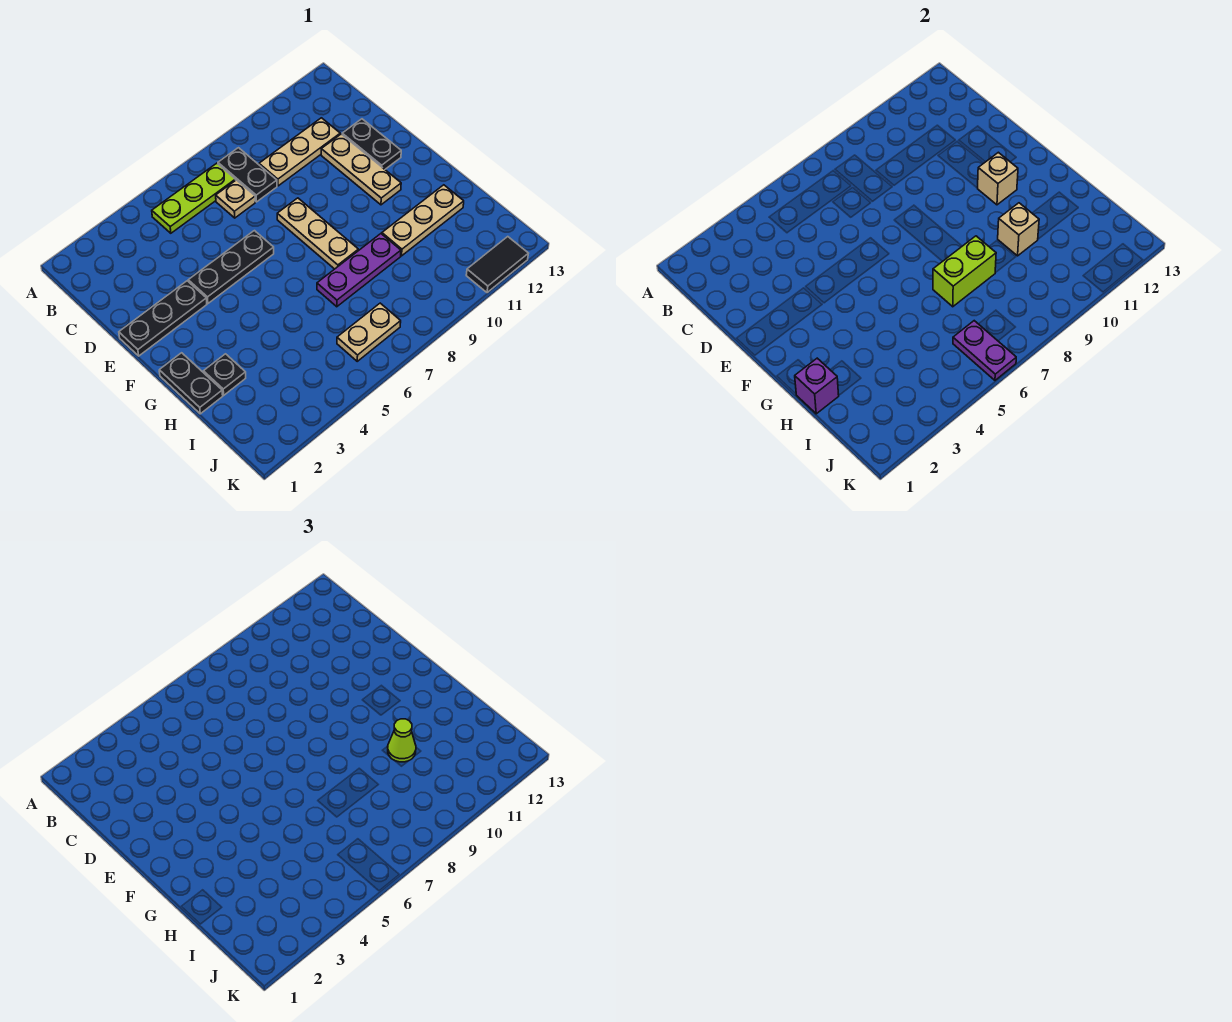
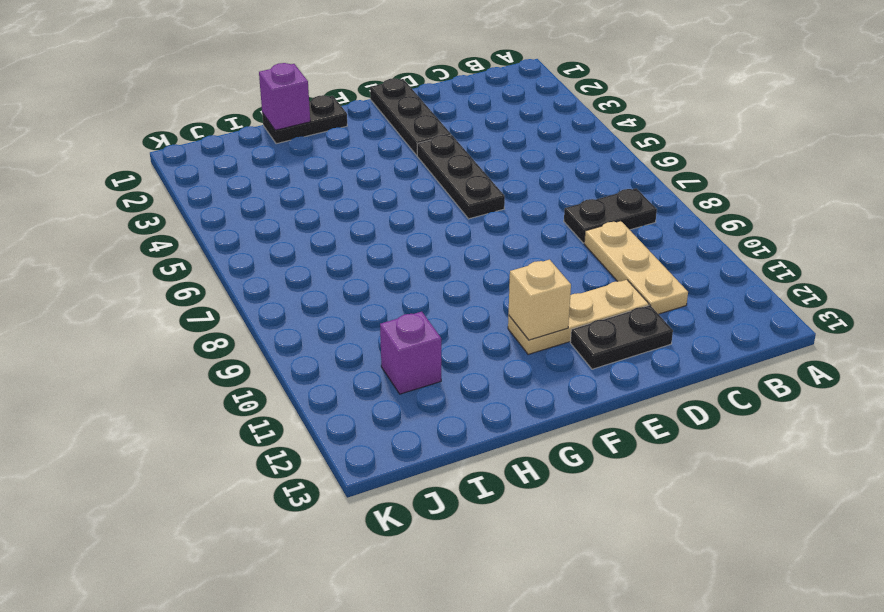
purple brick I11 level 1 -> none
none -> lime plate B5:B7 level 1
none -> tan plate C7 level 1
none -> tan plate E8:G8 level 1

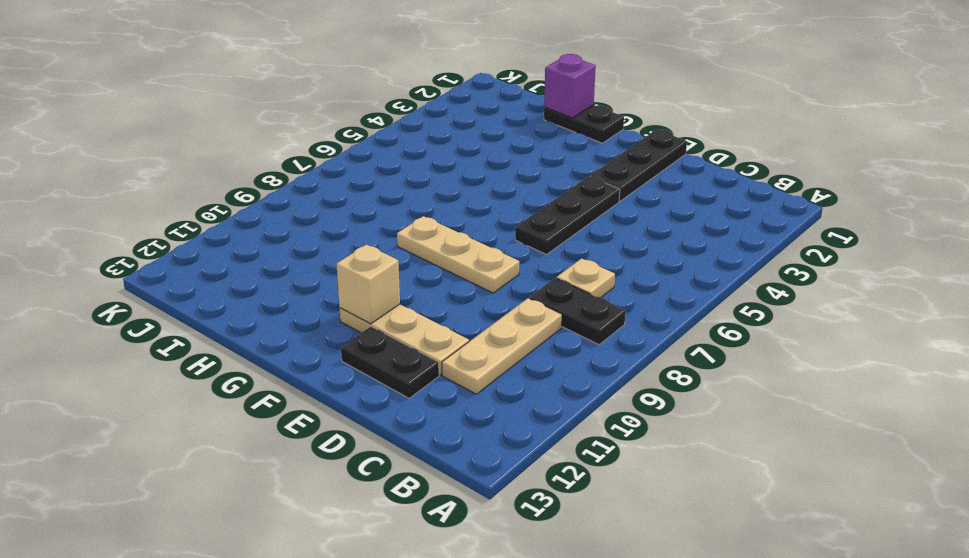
none -> lime plate B5:B7 level 1
none -> black plate H2 level 1
none -> purple plate H7:H9 level 1

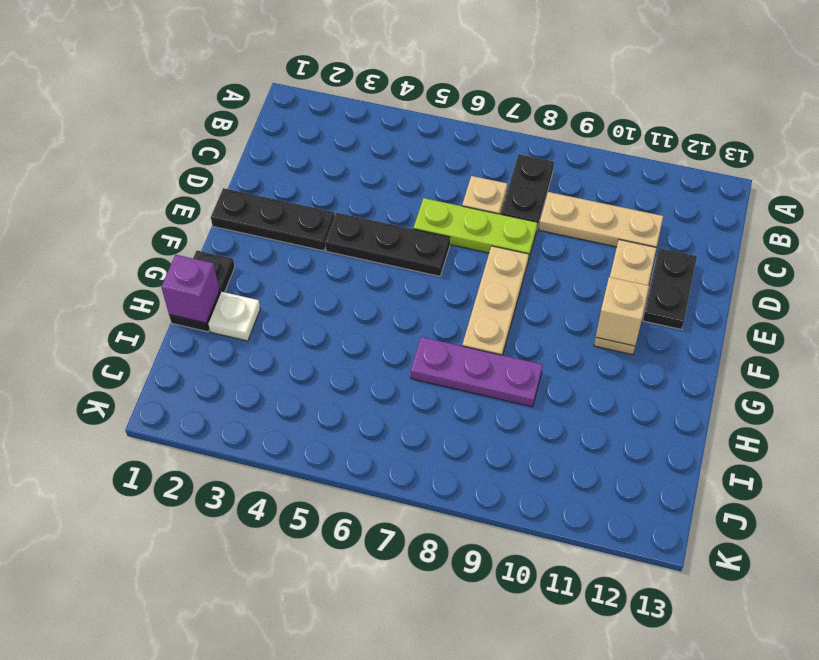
lime plate D6:D8 level 1 -> lime plate B5:B7 level 1
white plate H2 level 1 -> black plate H2 level 1
none -> tan plate H10:H12 level 1
none -> tan plate J6:J7 level 1
none -> black tile K11:K12 level 1

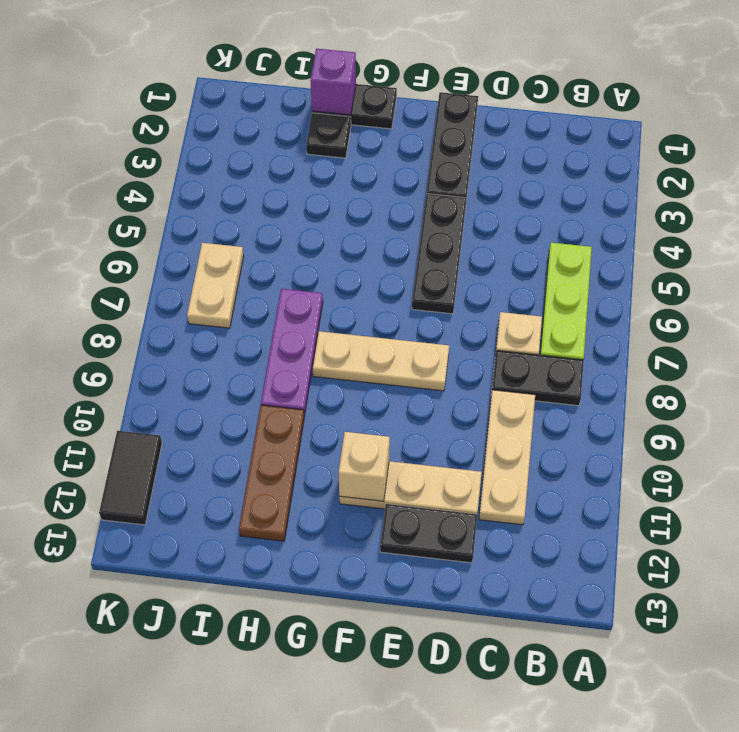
brown plate H10:H12 level 1 -> tan plate H10:H12 level 1
none -> lime brick H7:H8 level 2
none -> tan brick H10 level 2
none -> purple plate J6:K6 level 2

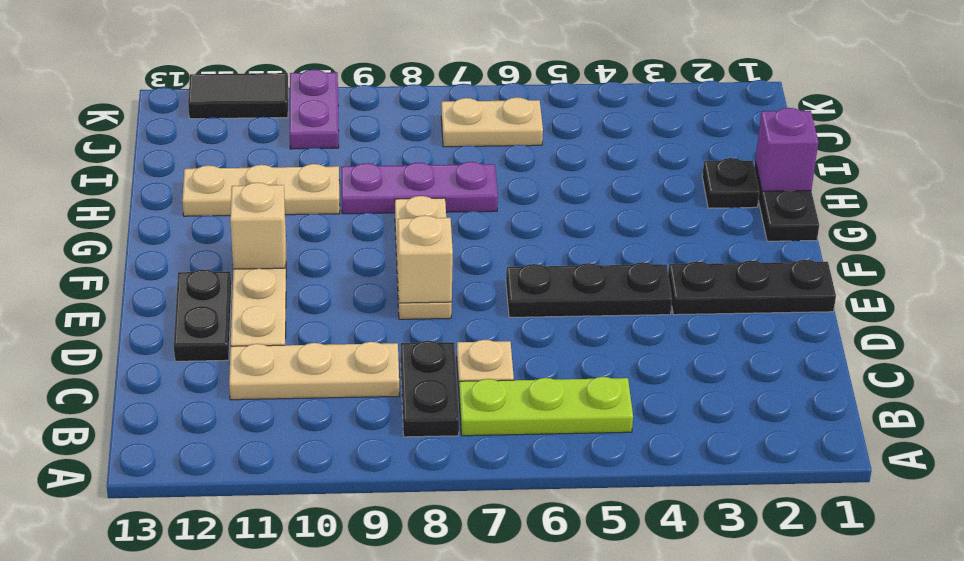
tan brick E8 level 2 -> tan brick H10 level 2
purple plate J10:K10 level 1 -> purple plate J6:K6 level 2
none -> lime brick H7:H8 level 2
none -> lime cone H10 level 3

